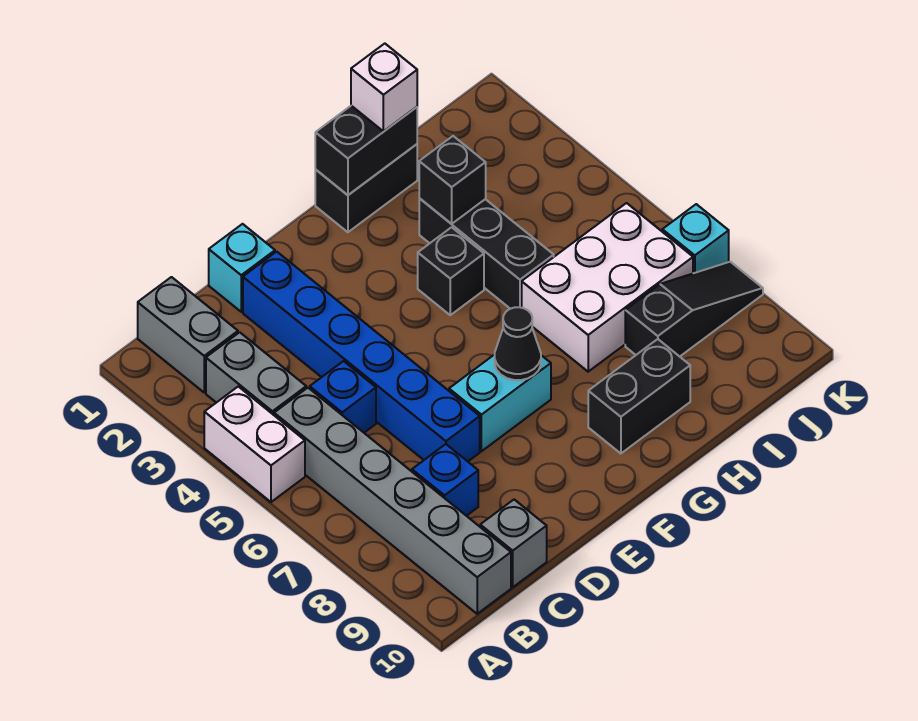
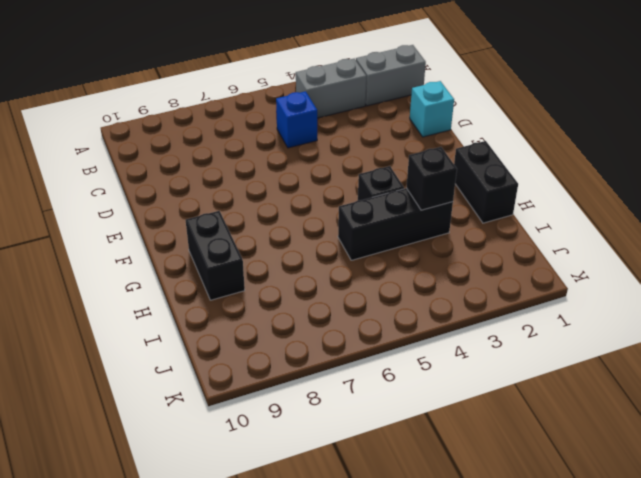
none -> white brick A4:A5 level 1
none -> grey brick B5:B10 level 1
none -> blue brick C8 level 1

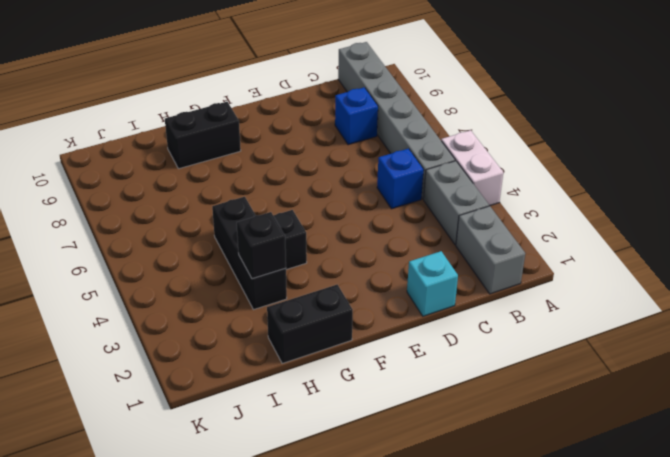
none -> grey brick C10 level 1
none -> blue brick D2:D7 level 1
none -> cyan brick E7:F7 level 1

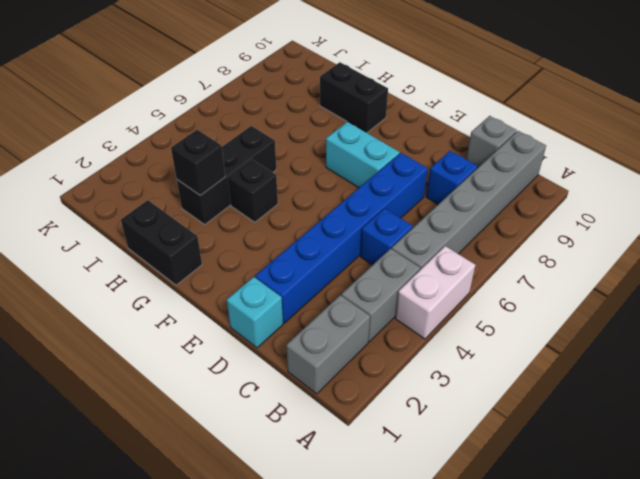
none -> white brick H6:J7 level 1
none -> black slope I8:K8 level 1 top I
none -> cyan brick K7 level 1

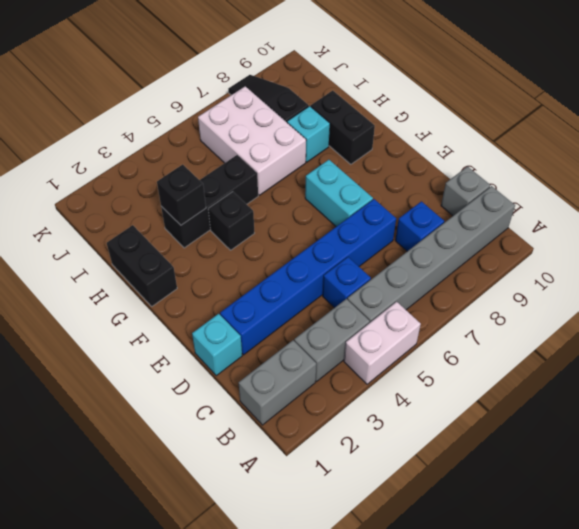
cyan brick H8 level 1 -> cyan brick K7 level 1
none -> black cone F7 level 2
none -> black brick G1:H1 level 2
none -> white brick H1 level 3

